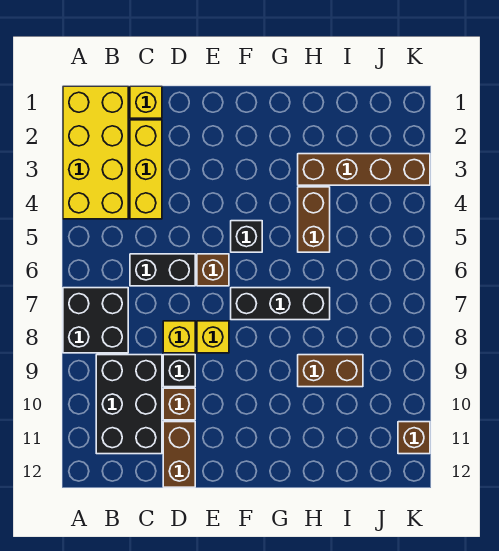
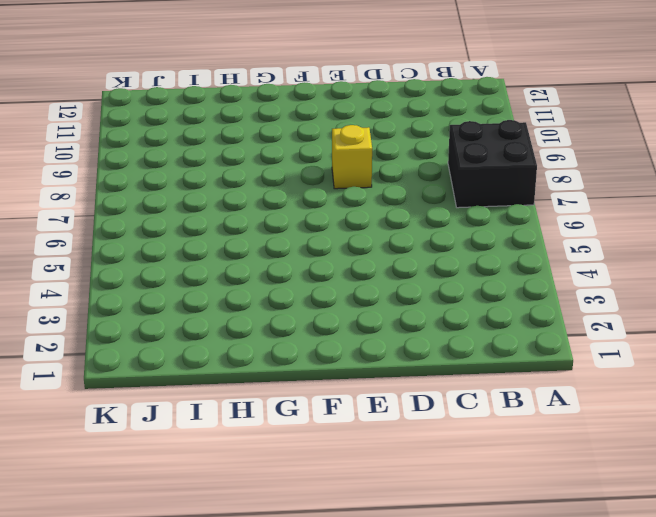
none -> yellow brick A1:B4 level 1
none -> black brick B9:C11 level 1
none -> yellow brick C1 level 1

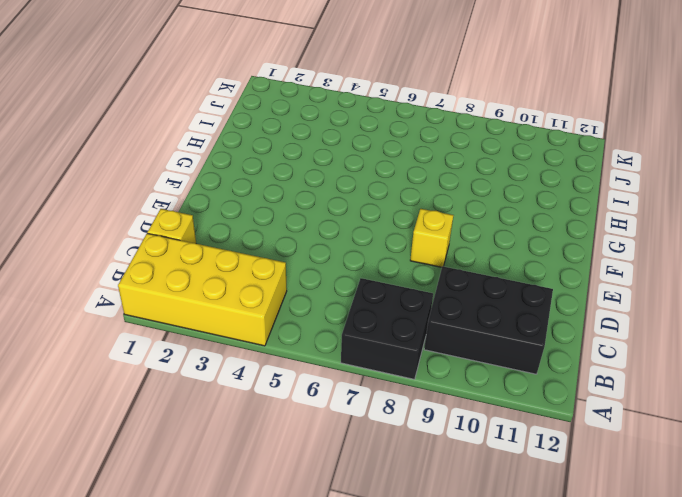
none -> yellow brick C2:C4 level 1
none -> black brick C6:D6 level 1
none -> yellow brick D8 level 1

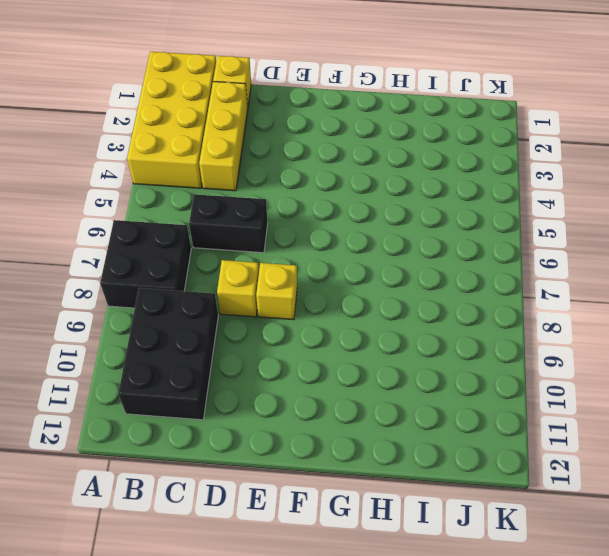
none -> black brick D9 level 1
none -> brown brick D10 level 1
none -> brown brick D11:D12 level 1

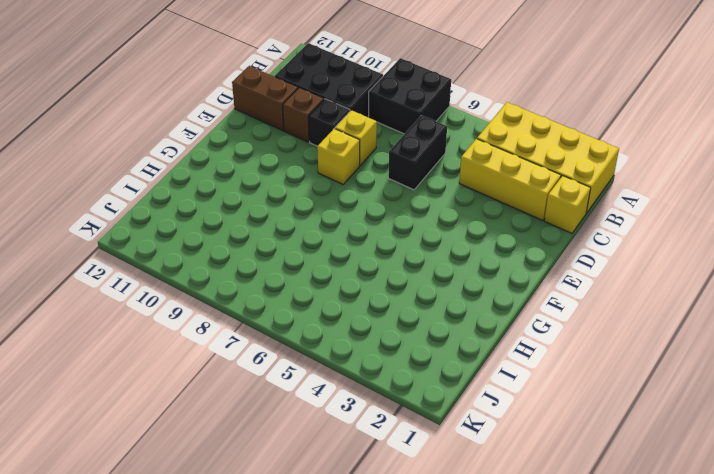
none -> brown brick E6 level 1
none -> black brick F5 level 1
none -> black brick F7:H7 level 1

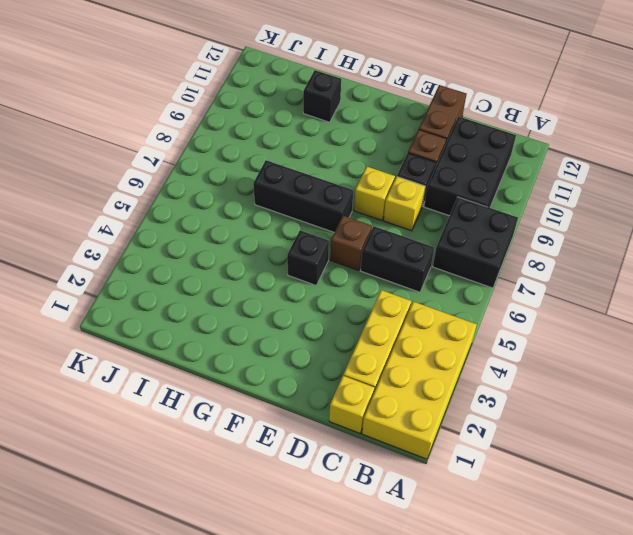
black brick H11 level 1 -> none
none -> brown brick H3:K3 level 1
none -> brown brick H4:H5 level 1
none -> brown brick H9:I9 level 1

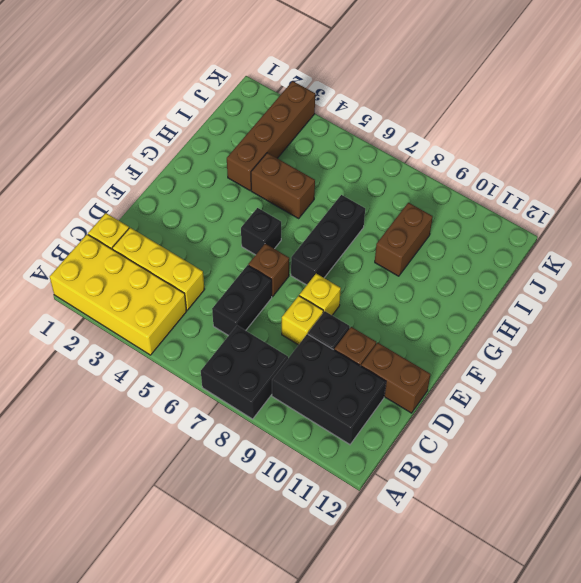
none -> brown brick K11 level 1

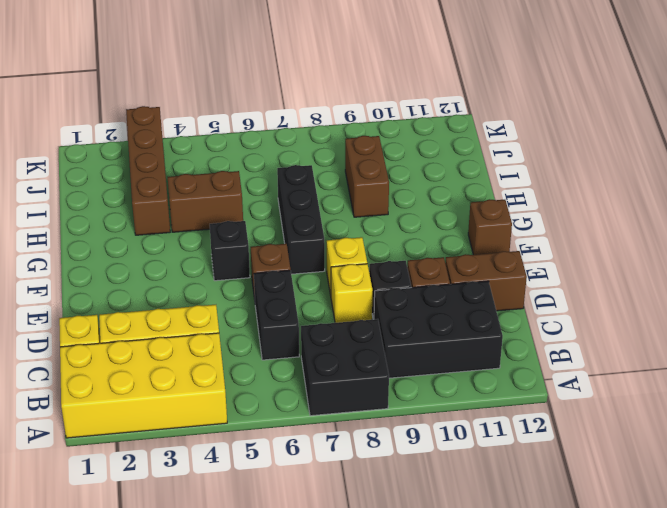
brown brick F12 level 1 -> brown brick K11 level 1

